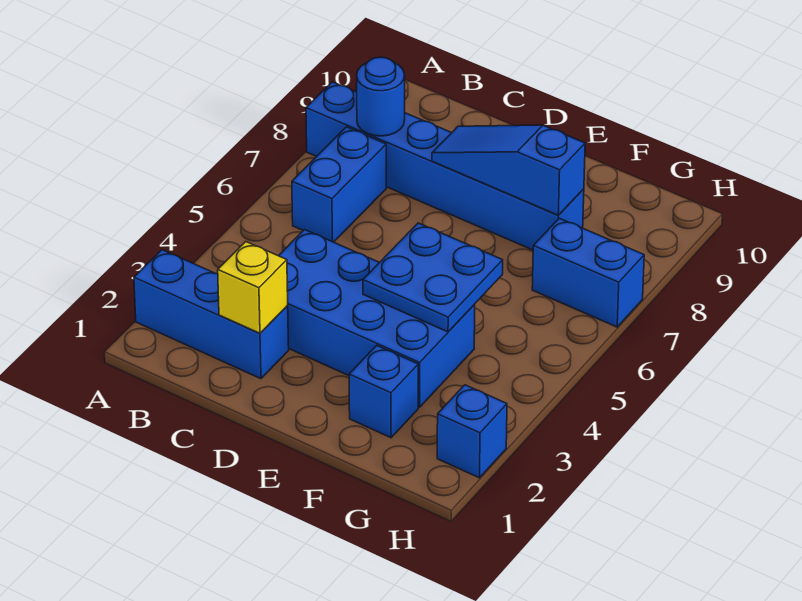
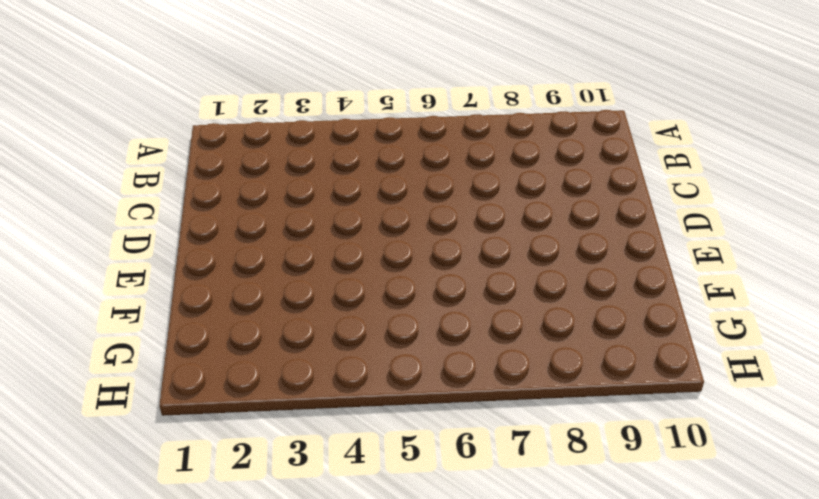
none -> blue brick A2:C2 level 1
none -> blue brick A8:F8 level 1

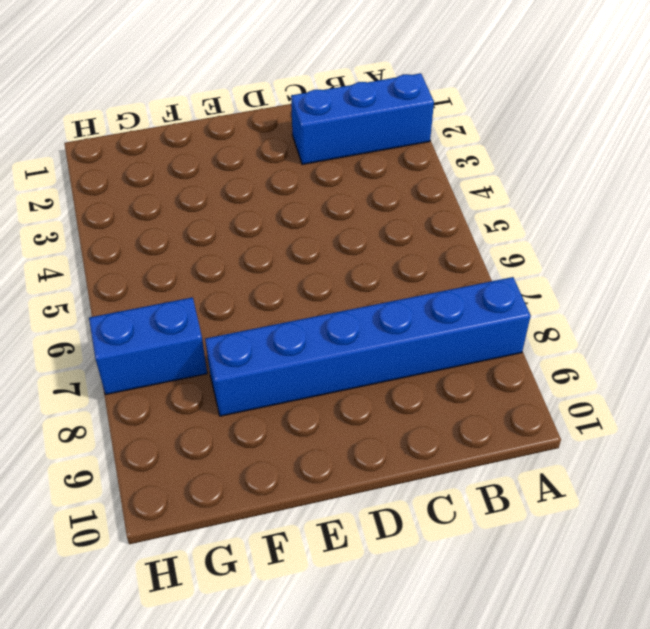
none -> blue brick B6:B7 level 1
none -> blue brick C3:F4 level 1

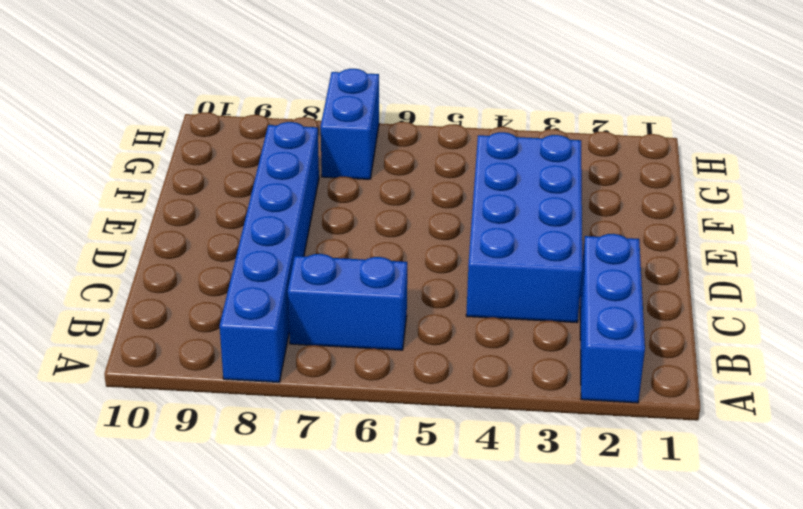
none -> blue brick F2 level 1
none -> blue brick H2 level 1

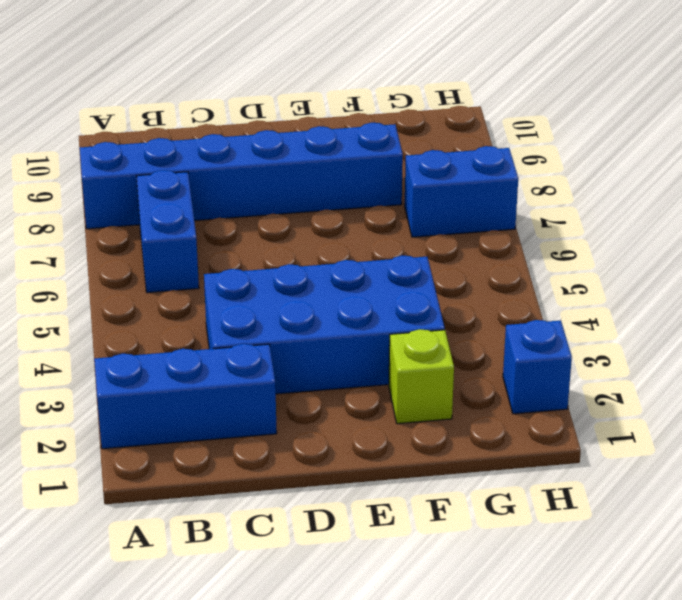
lime brick F2 level 1 -> blue brick F2 level 1
none -> blue round brick B8 level 2
none -> yellow brick C2 level 2

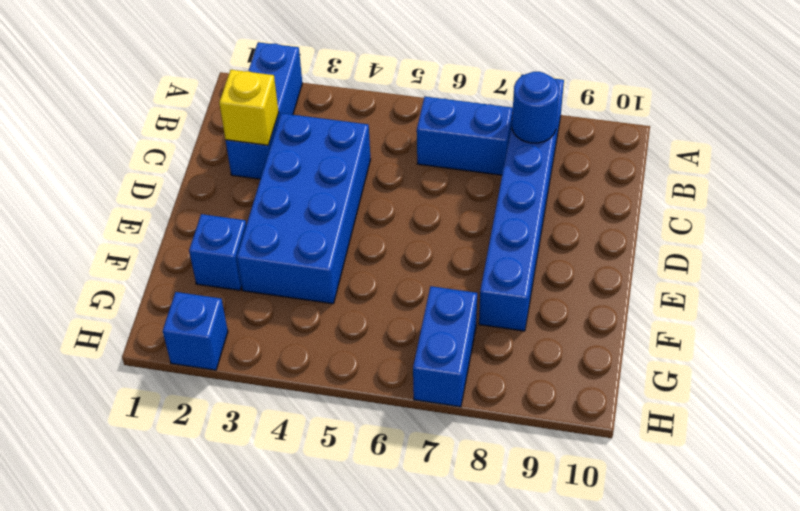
none -> blue slope D8:F8 level 2 top F
none -> blue plate E4:F5 level 2

